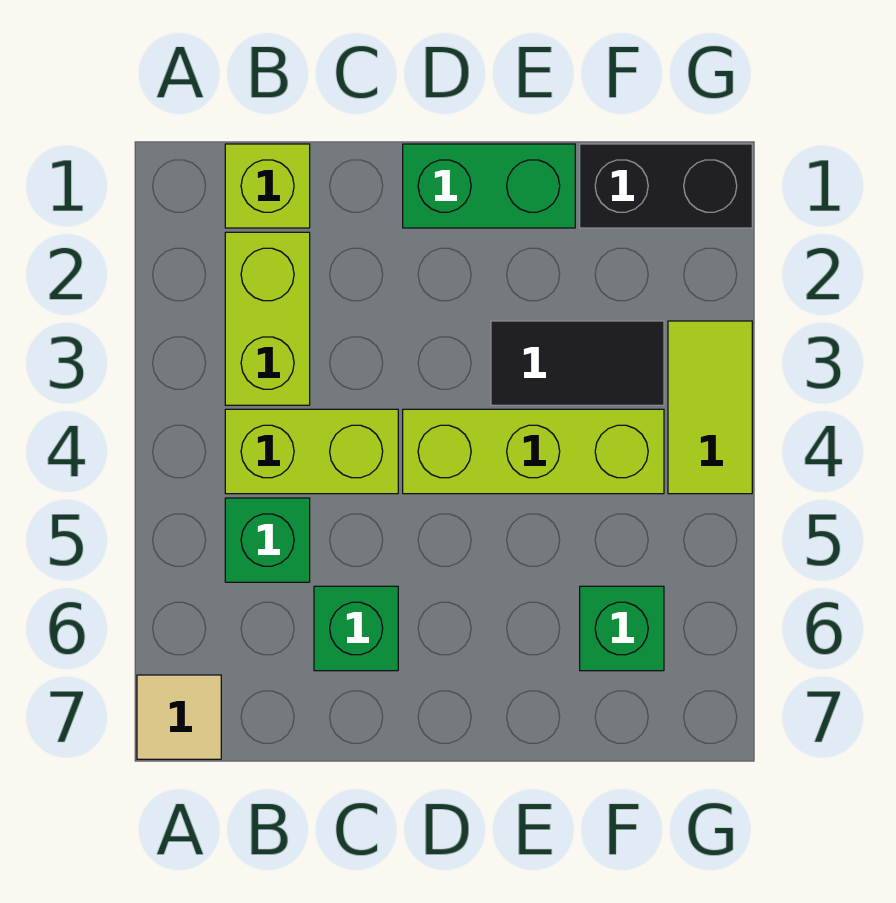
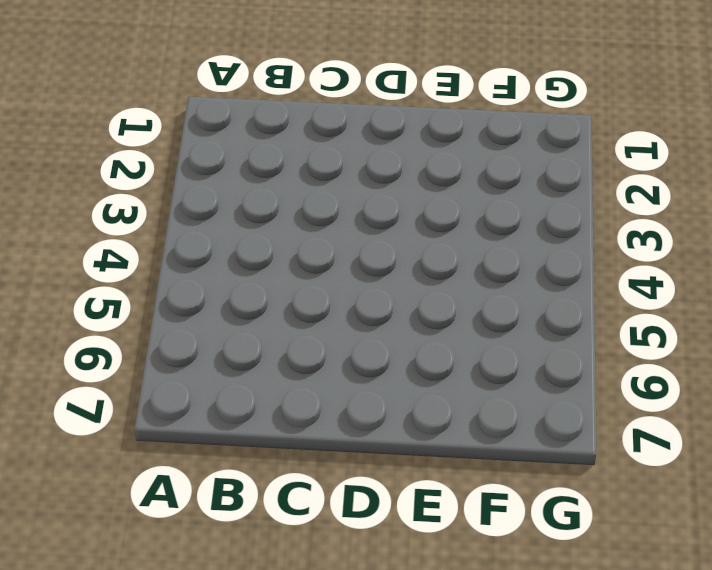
none -> tan tile A7 level 1
none -> lime brick B1 level 1
none -> lime brick B2:B3 level 1

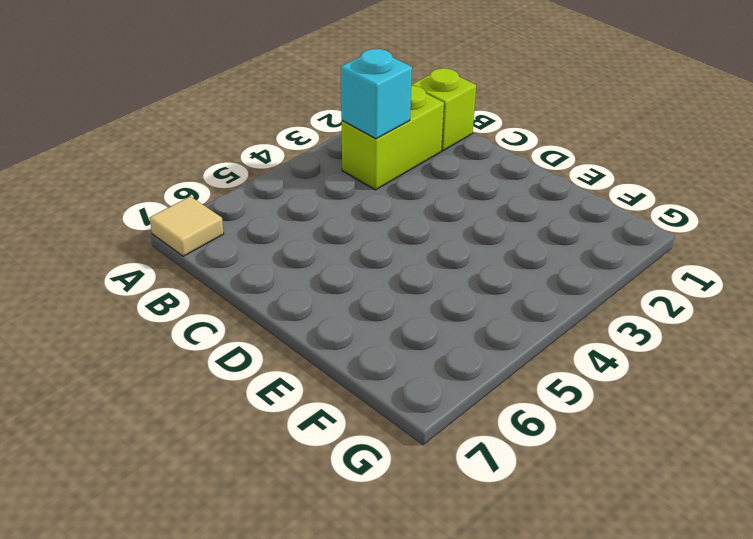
cyan brick B3 level 2 -> none
none -> lime brick B4:C4 level 1
none -> green brick B5 level 1
none -> green brick C6 level 1

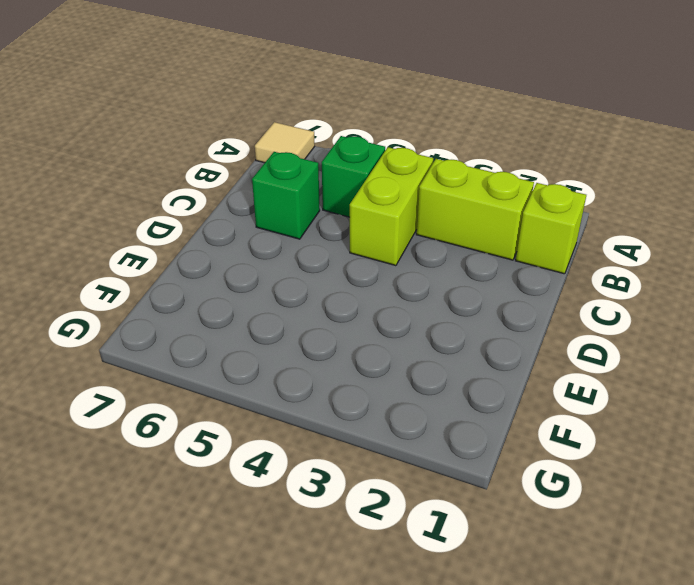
none -> green brick D1:E1 level 1
none -> lime brick D4:F4 level 1
none -> black tile E3:F3 level 1

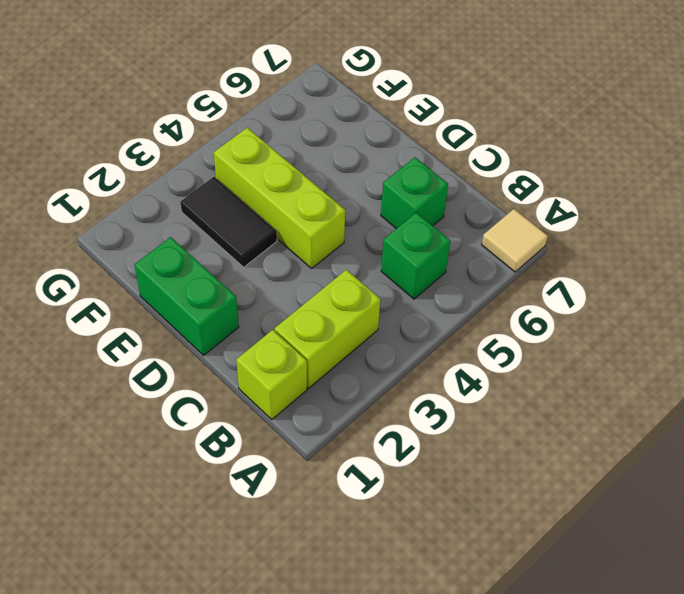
none -> lime brick B4:C4 level 1
none -> black brick F1:G1 level 1
none -> green brick F6 level 1

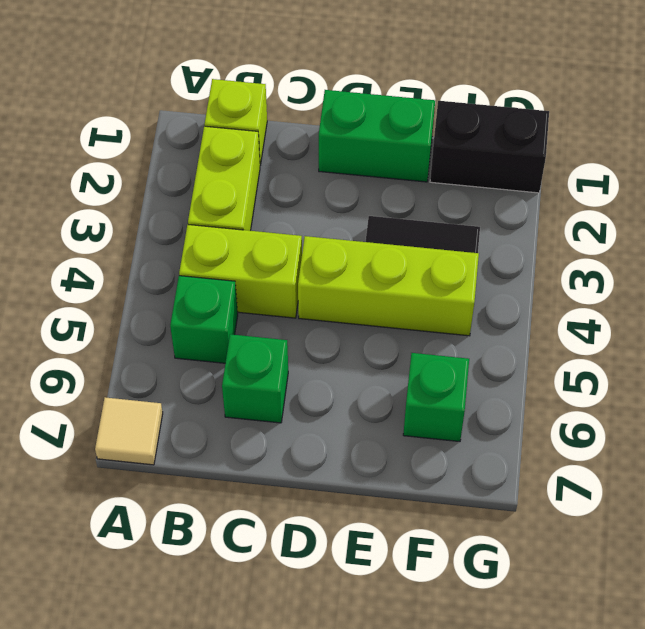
none -> lime tile G3:G4 level 1

